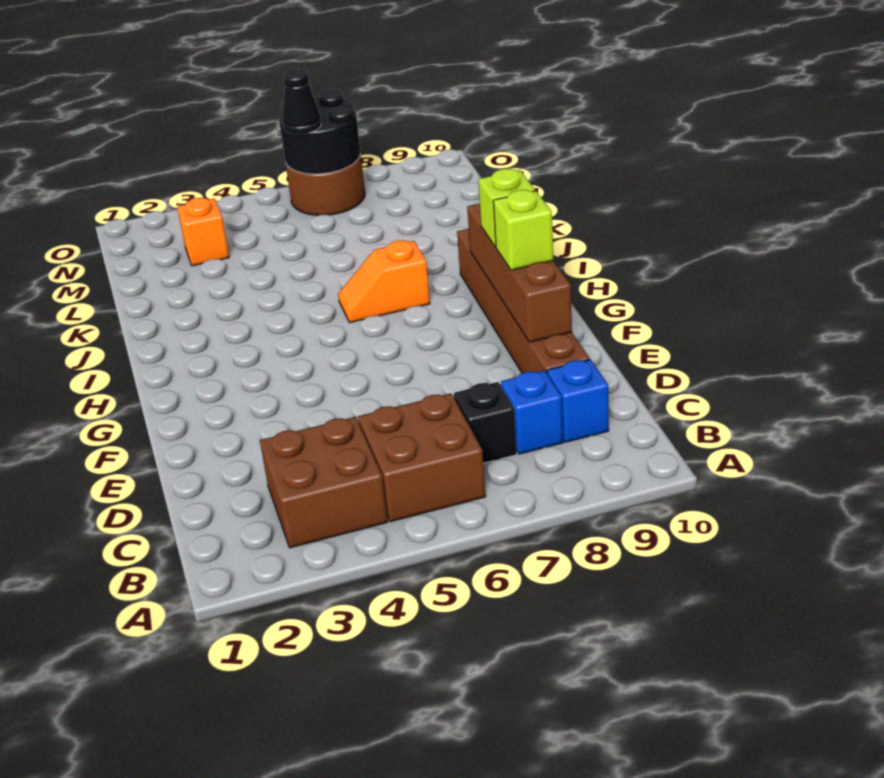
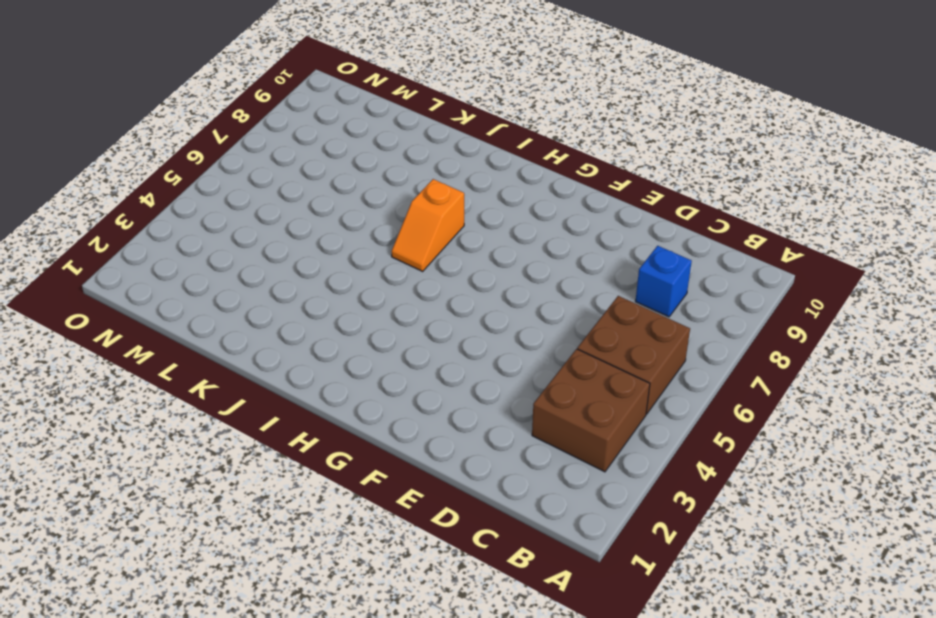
none -> black brick C7 level 1
none -> blue brick C9 level 1
none -> brown brick D9:I9 level 1

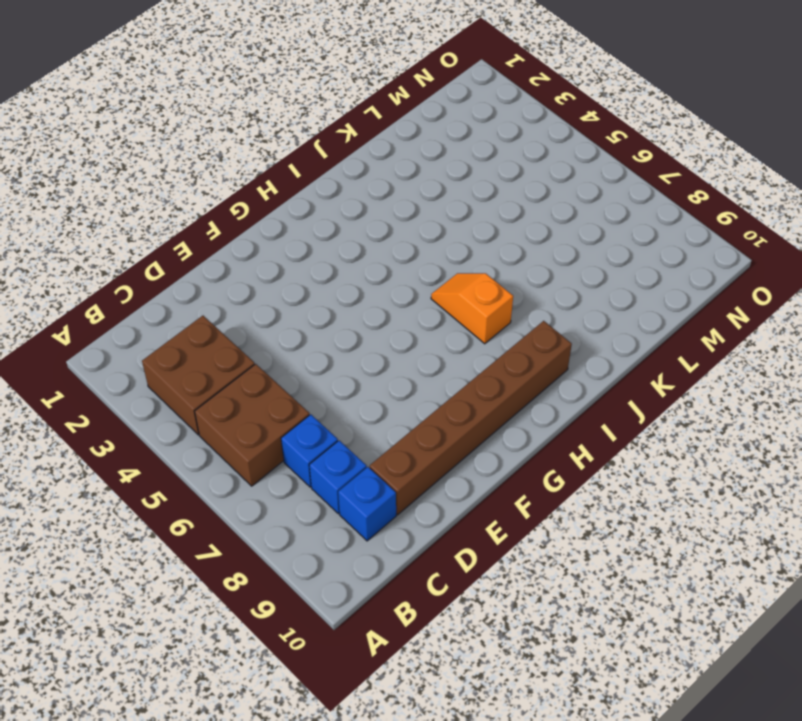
blue brick C7 level 1 -> black brick C7 level 1
none -> orange brick M3 level 1
none -> brown round brick N6:O7 level 1
none -> brown brick E9:H9 level 2

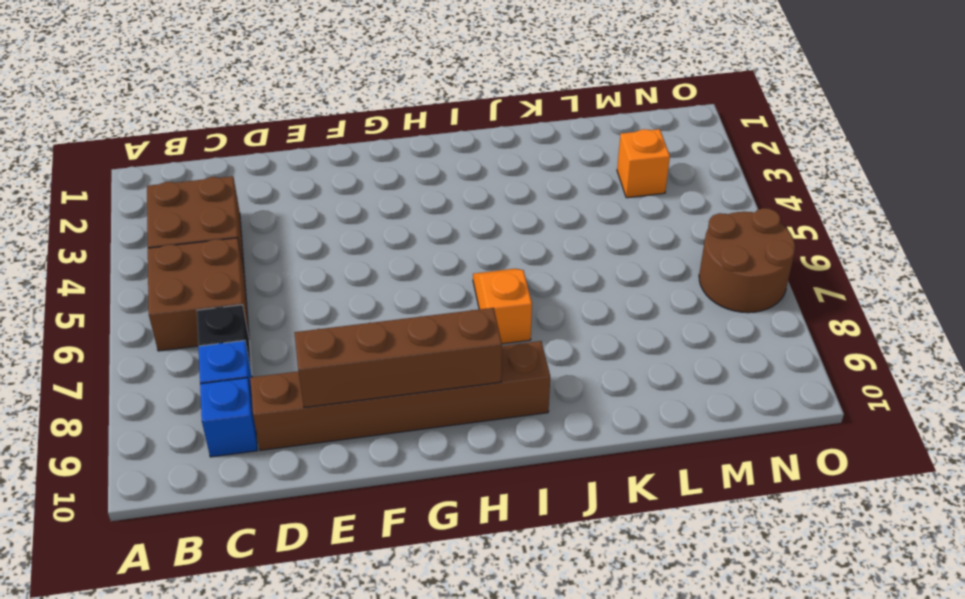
none -> black round brick N6:O7 level 2
none -> lime brick F9 level 3
none -> lime brick G9 level 3

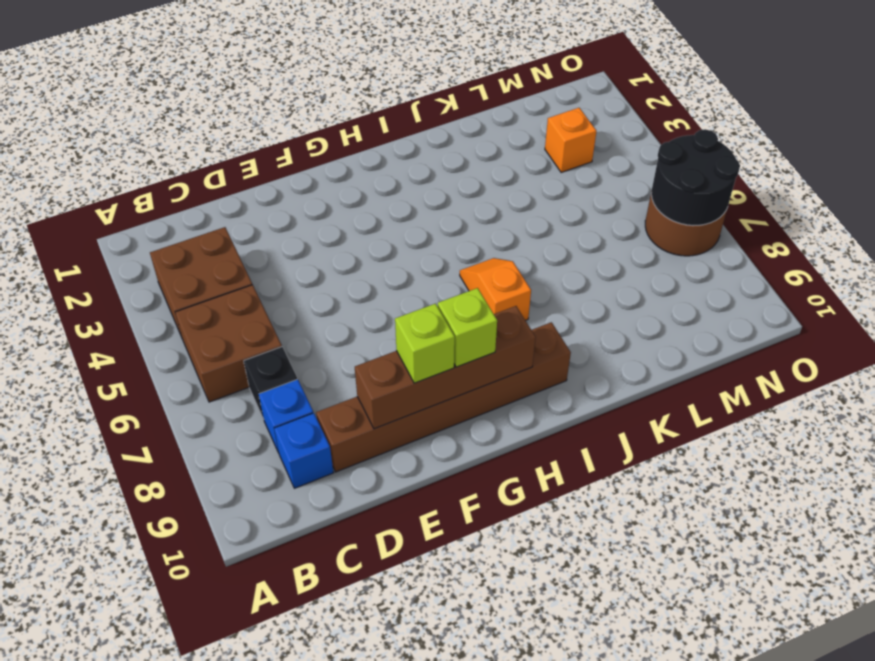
none -> black cone N6 level 3

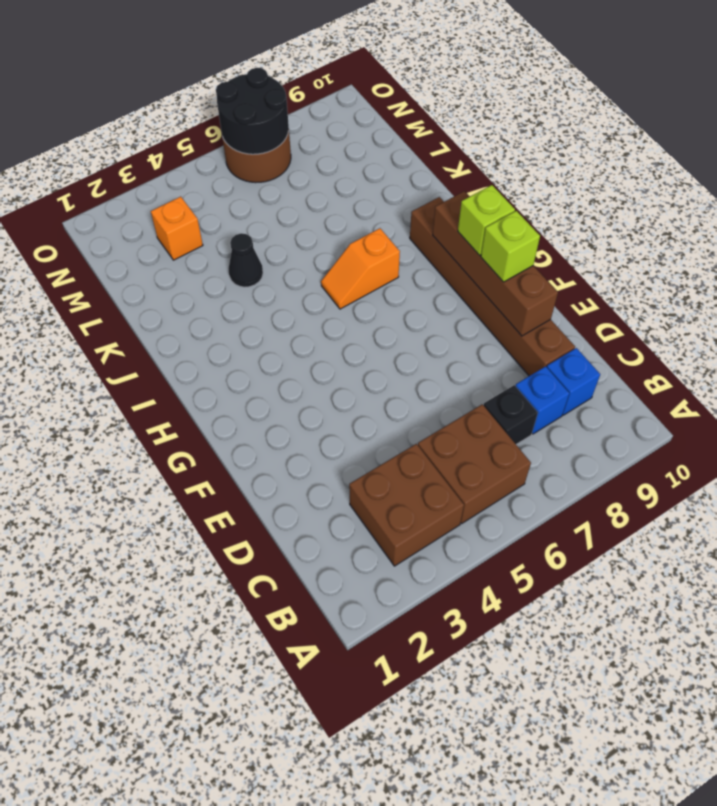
black cone K4 level 1 -> black cone N6 level 3

